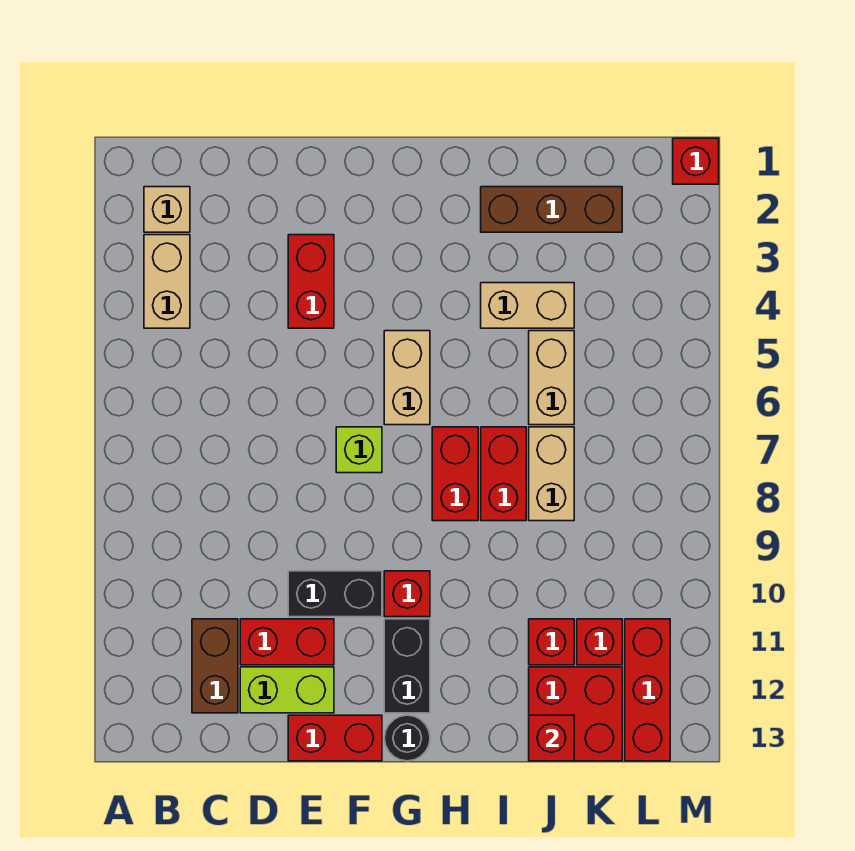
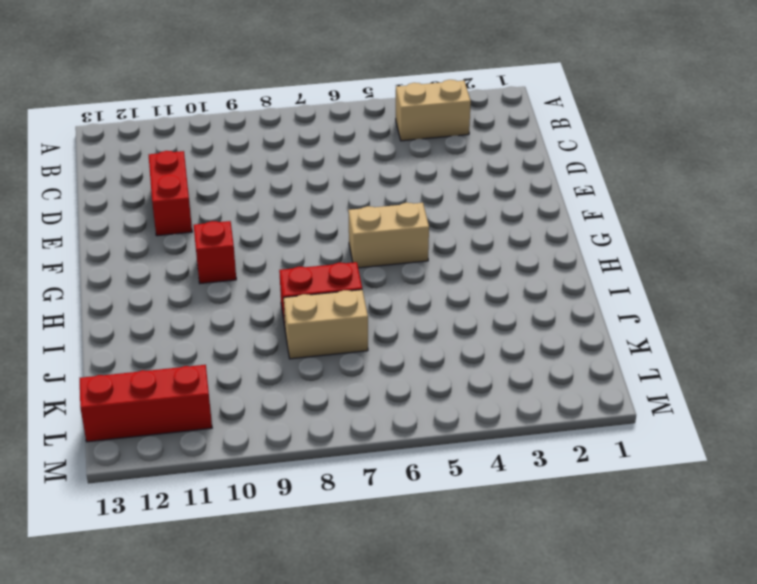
none -> tan brick B2 level 1
none -> brown brick C11:C12 level 1
none -> lime brick D12:E12 level 1

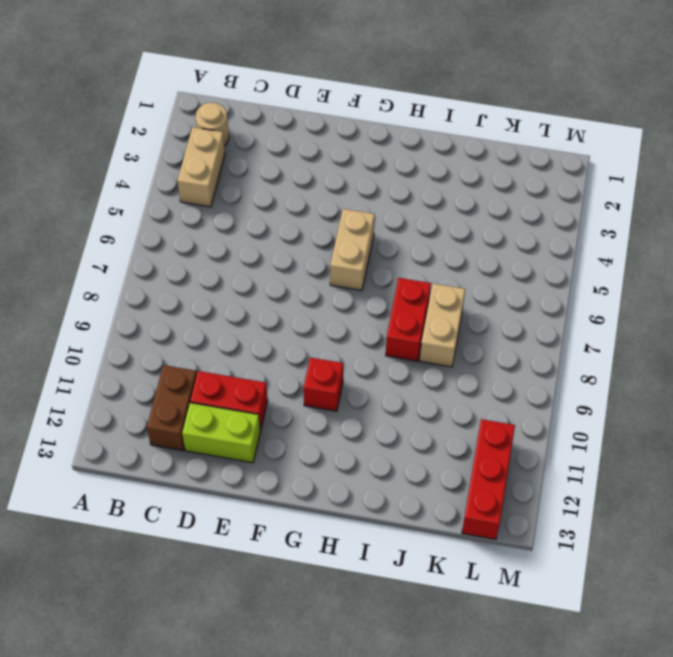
tan round brick B2 level 1 -> tan brick B2 level 1
none -> red brick E3:E4 level 1
none -> black brick E10:F10 level 1
none -> red brick E13:F13 level 1

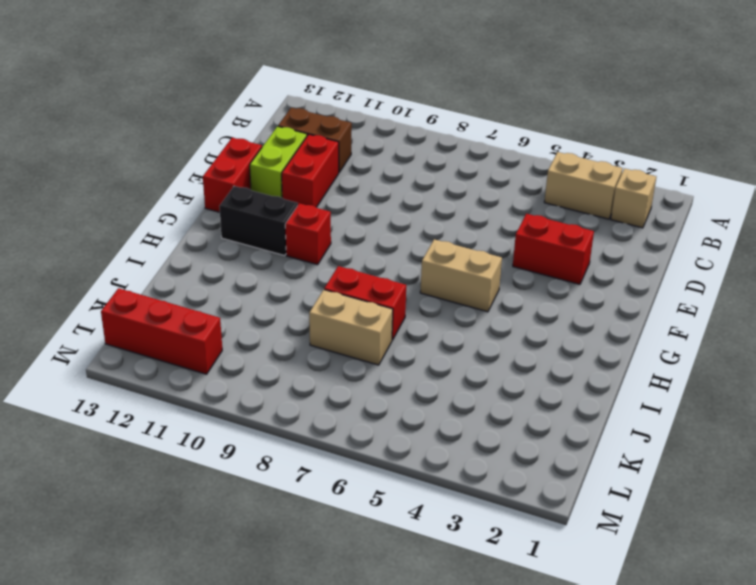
none -> black brick E10:F10 level 1
none -> lime brick F7 level 1
none -> black round brick G13 level 1

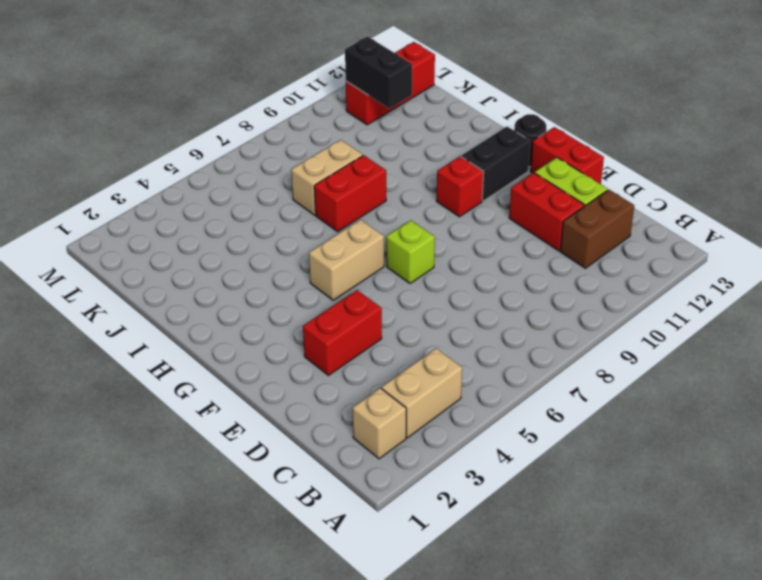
black brick K11:L11 level 2 -> black brick E10:F10 level 1
none -> red brick H7:H8 level 1
none -> brown brick I2:K2 level 1
none -> tan brick I4:J4 level 1

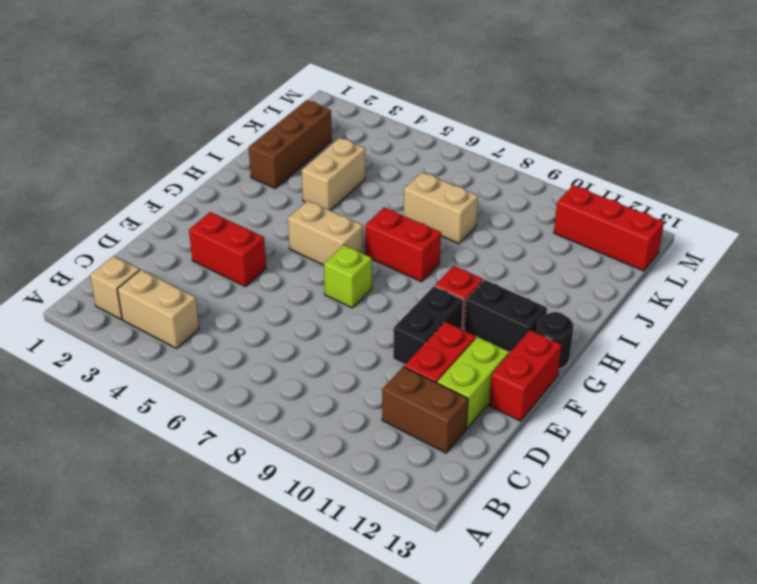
none -> red brick I7:I8 level 1
none -> tan brick J5:J6 level 1
none -> red brick J11 level 1

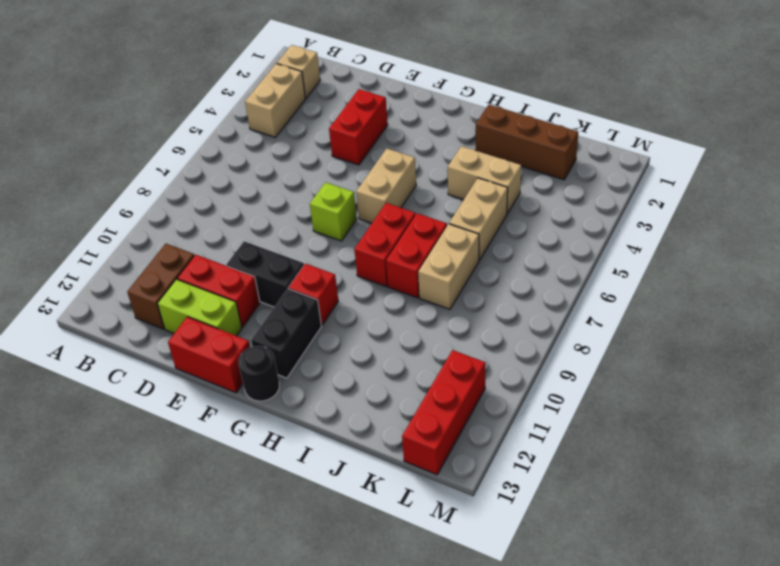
none -> red brick J11 level 1
none -> red brick J12:K13 level 1
none -> red brick K11 level 1

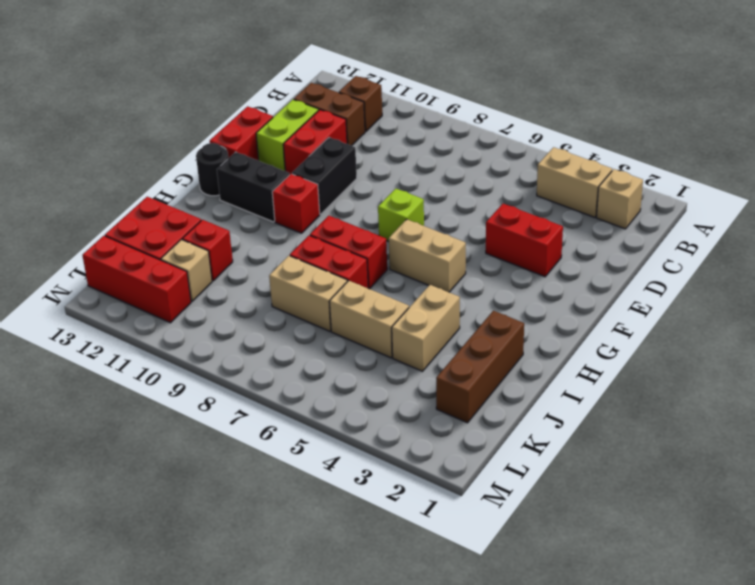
brown brick B11 level 1 -> none
tan brick K11 level 1 -> red brick K11 level 1
none -> red brick M1 level 1
none -> red brick J13 level 2

